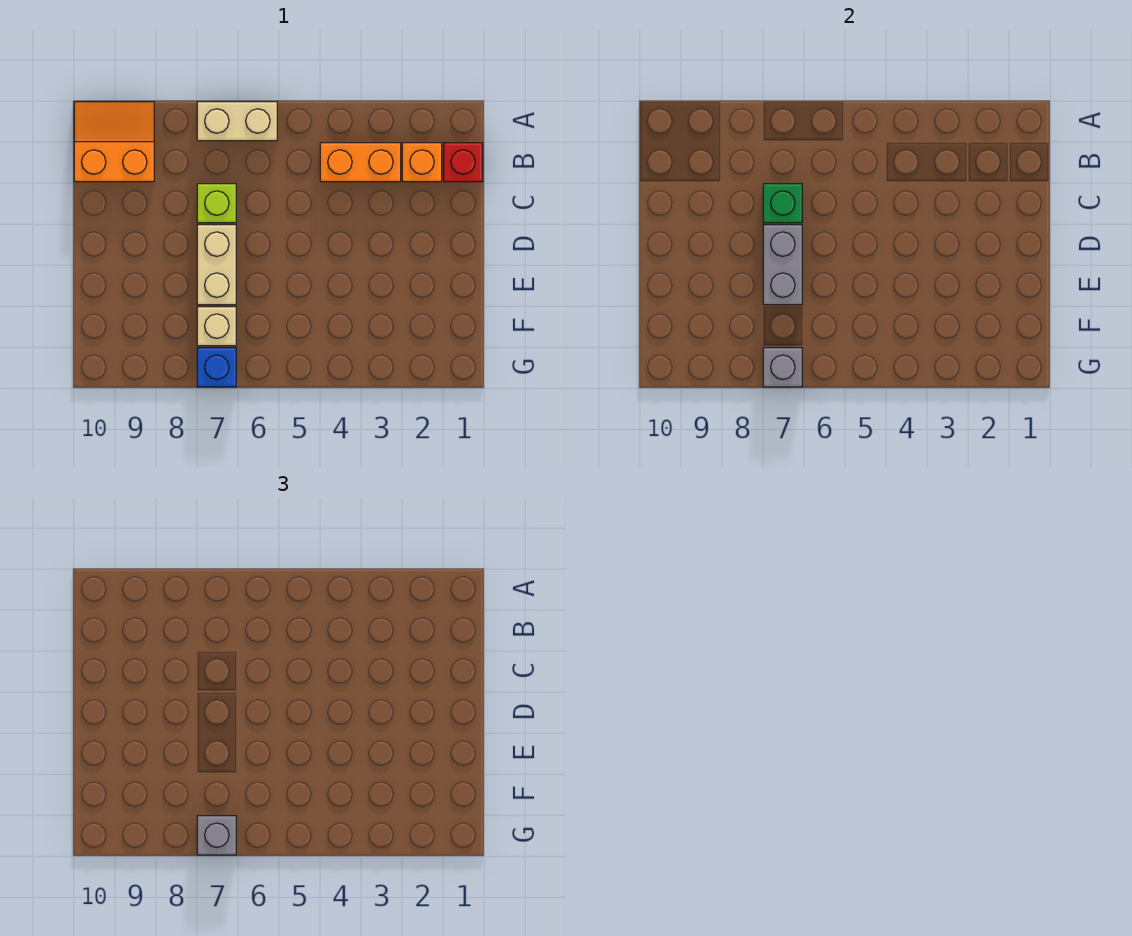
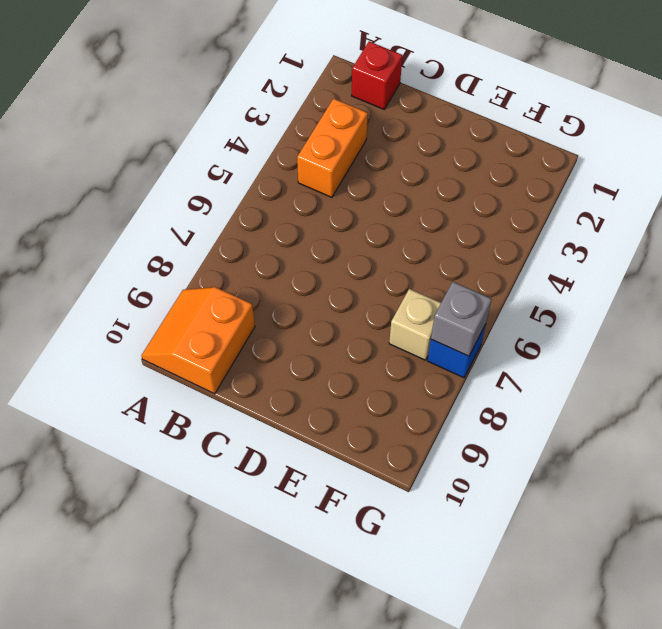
none -> tan brick A6:A7 level 1
none -> orange brick B2 level 1
none -> lime brick C7 level 1

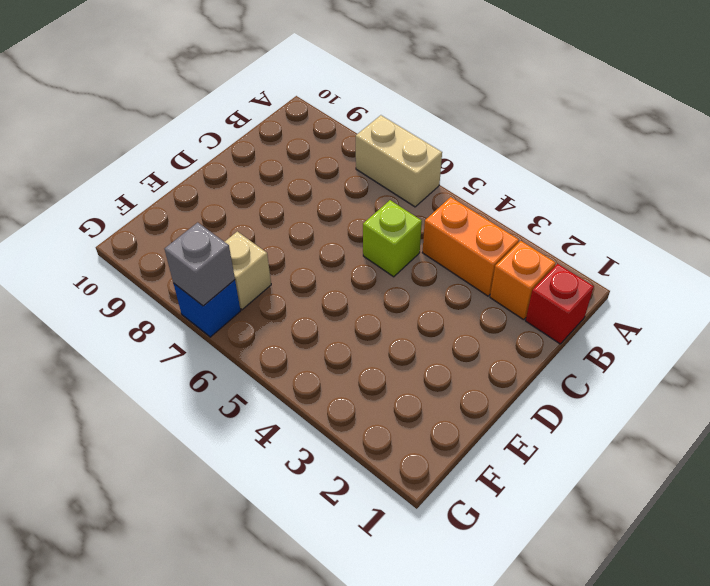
lime brick C5 level 1 -> lime brick C7 level 1
none -> orange slope A9:B10 level 1 top B
none -> tan brick D7:E7 level 1
none -> green brick C7 level 2

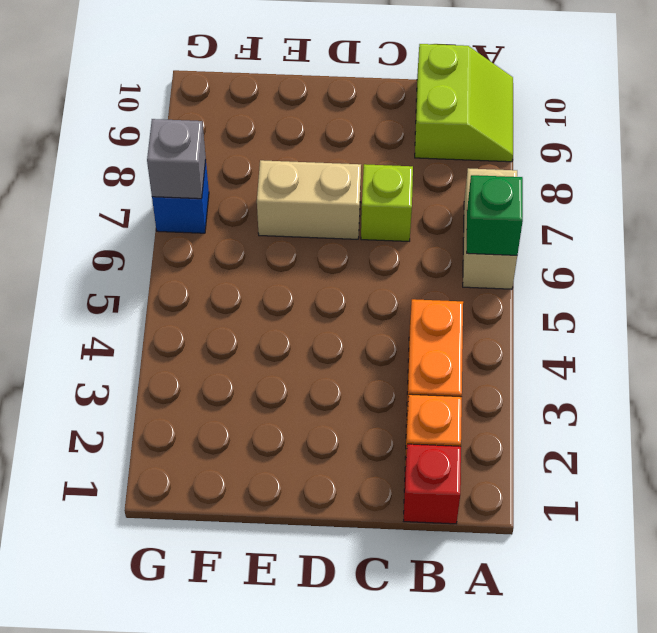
green brick A6 level 2 -> green brick C7 level 2
lime slope A9:B10 level 1 top B -> orange slope A9:B10 level 1 top B
none -> tan brick F7 level 1
none -> grey brick D7:E7 level 2
none -> grey brick G7 level 3

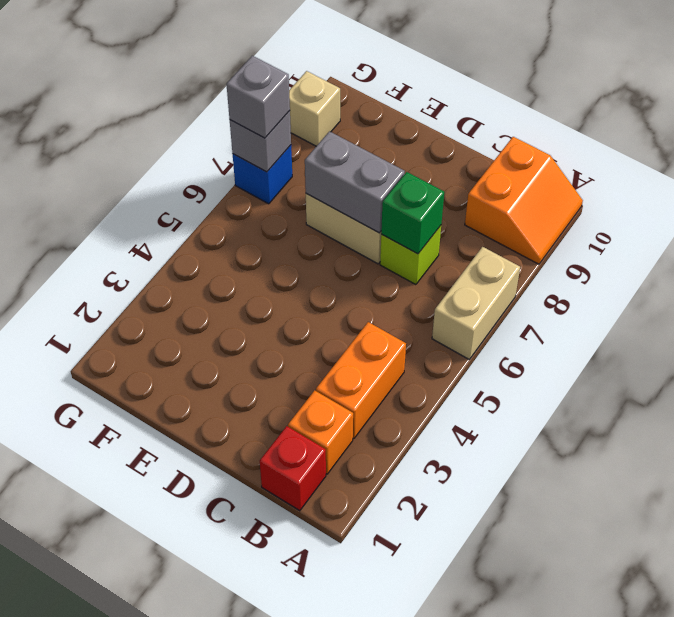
tan brick G9 level 1 -> tan brick F7 level 1

